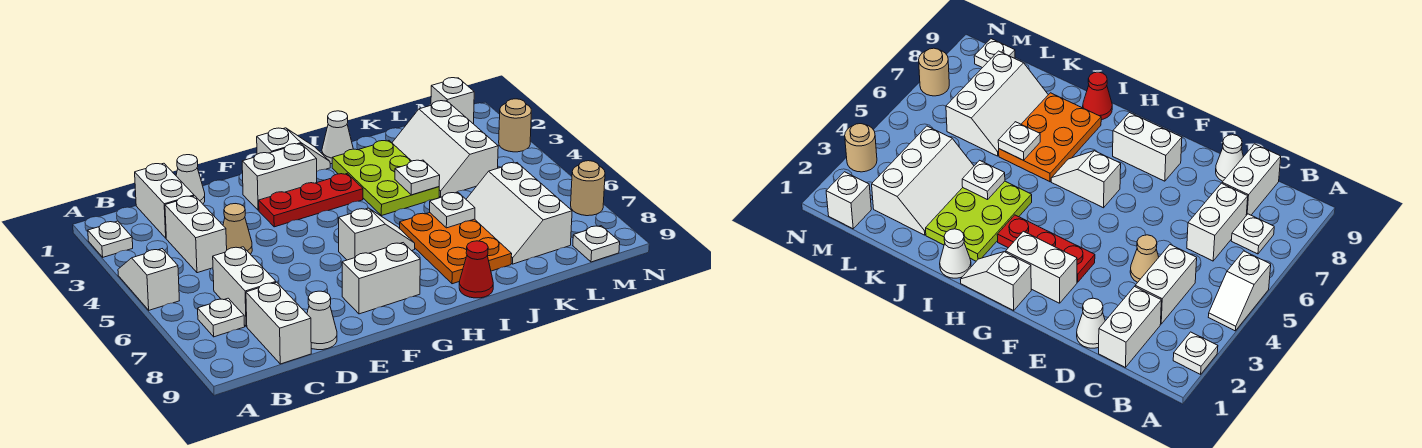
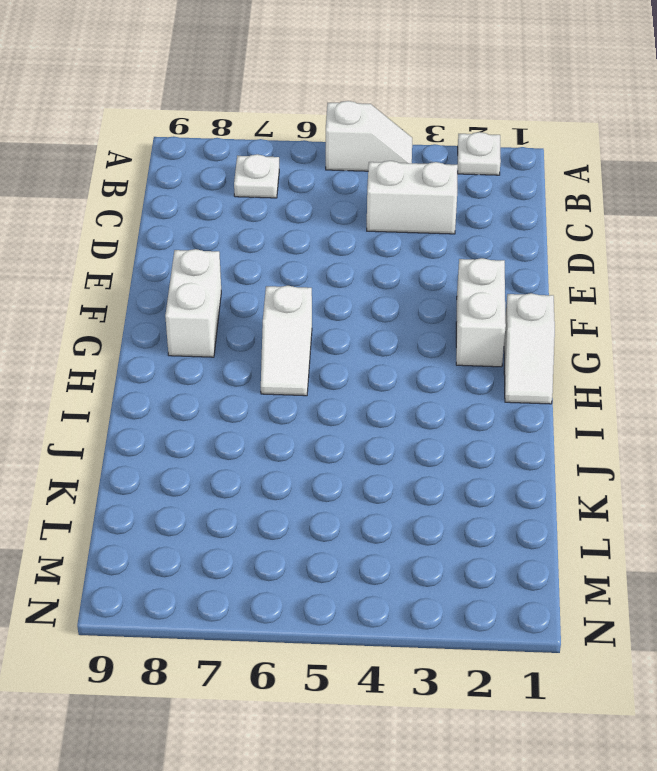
none -> white brick C1:C2 level 1
none -> white brick C6:C7 level 1
none -> white brick C8:C9 level 1

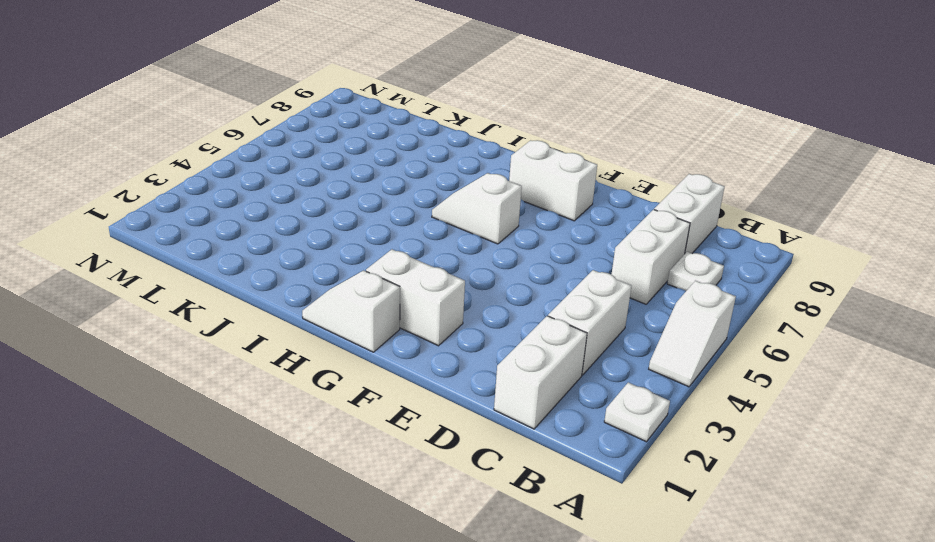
none -> white cone D1 level 1
none -> tan cone D4 level 1
none -> white cone D9 level 1

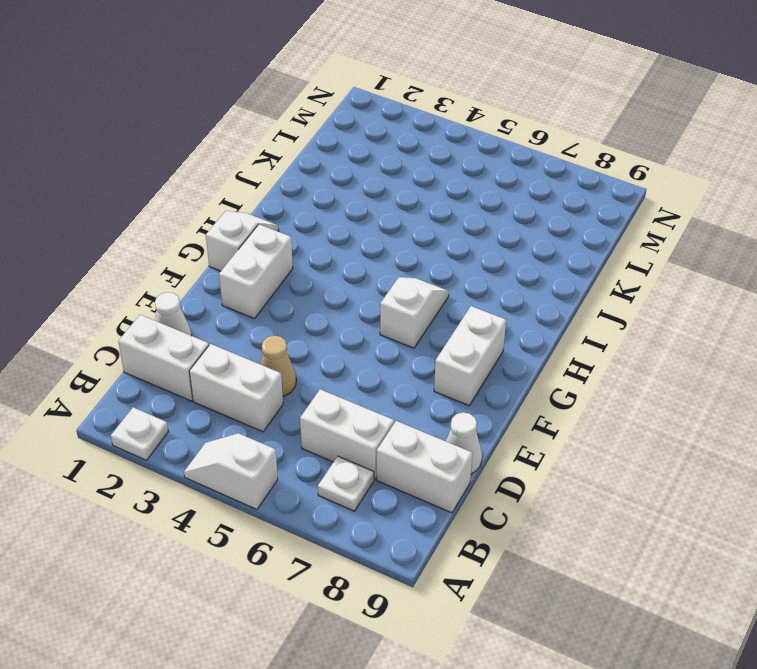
none -> red plate F3:H3 level 1
none -> white cone I1 level 1
none -> lime plate I2:J4 level 1

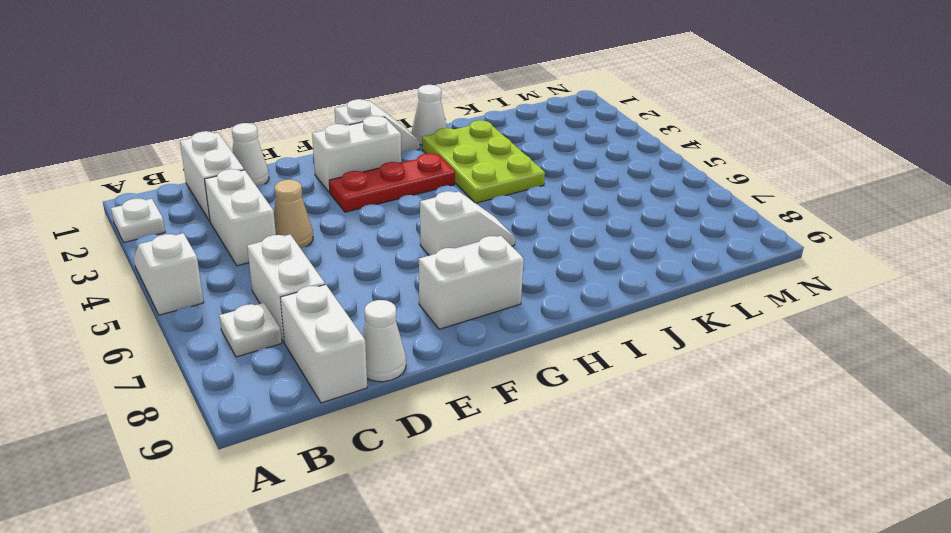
none -> orange plate I6:J8 level 1
none -> red cone I9 level 1
none -> white slope K2:L4 level 1 top L

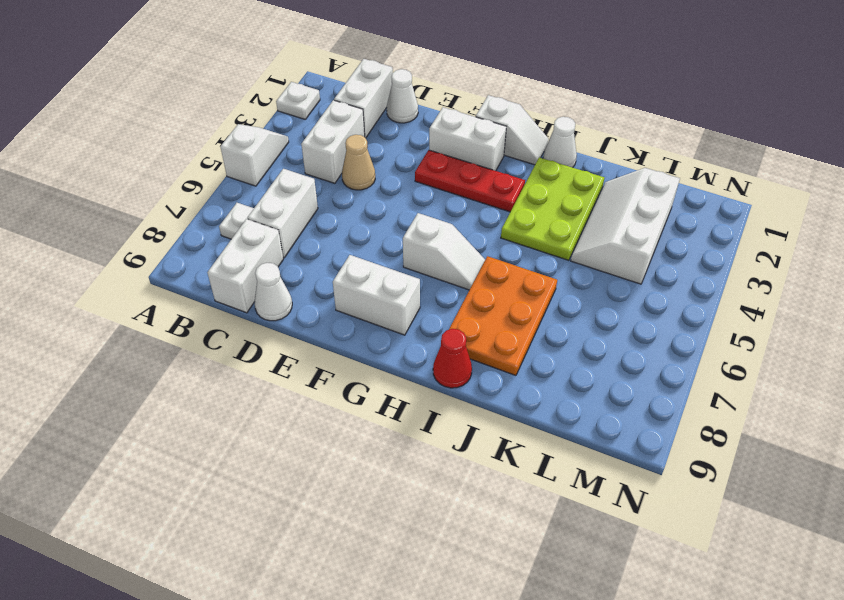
none -> white slope K6:L8 level 1 top L
none -> white brick M1 level 1
none -> white plate M9 level 1

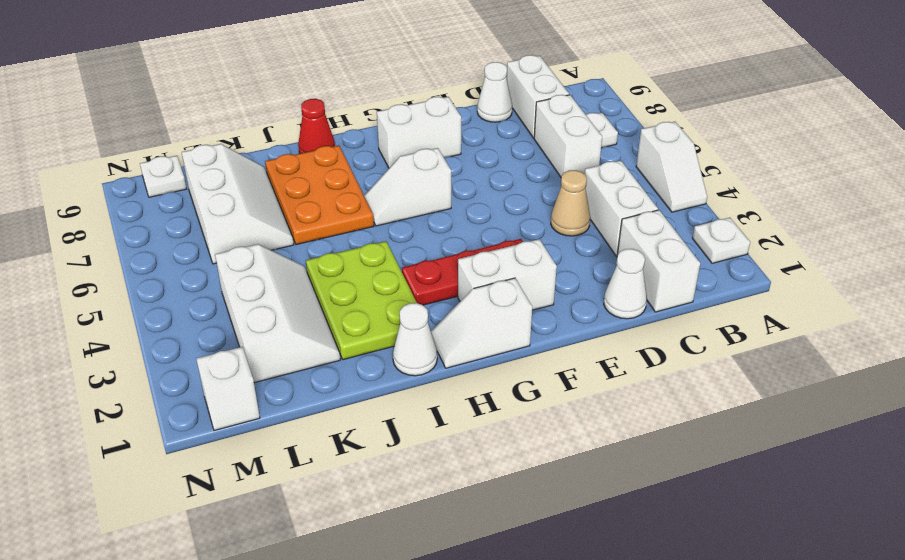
none -> tan round brick N3 level 1
none -> tan round brick N7 level 1
none -> white plate J4 level 2

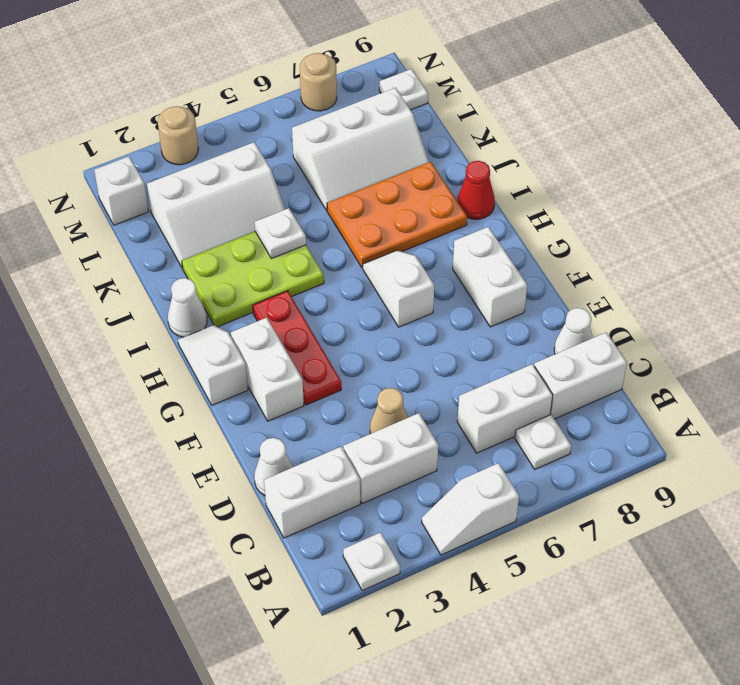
none -> white plate J6 level 2

